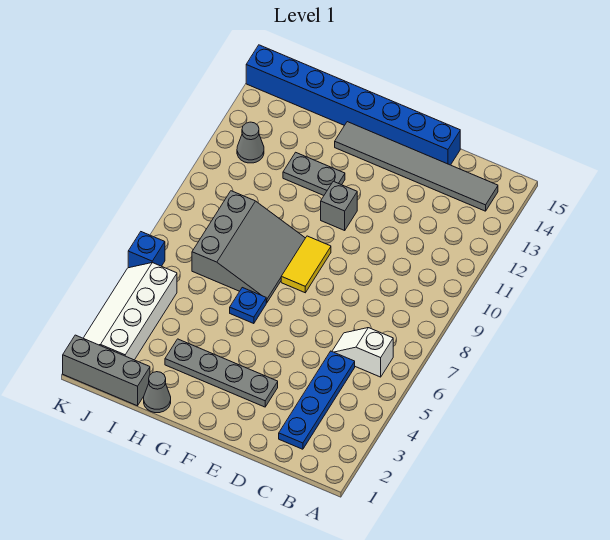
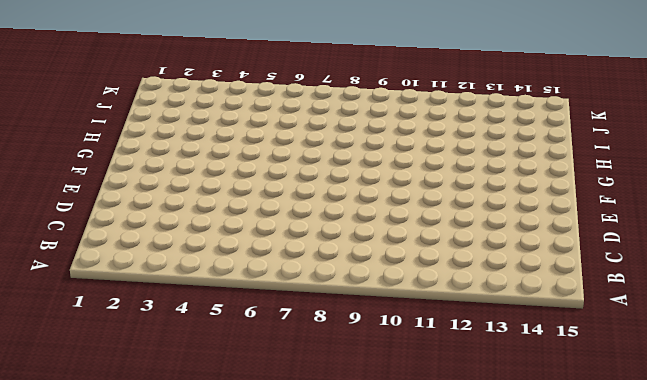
none -> white slope B6:C6 level 1 top B
none -> grey tile B14:G14 level 1
none -> blue plate C2:C5 level 1

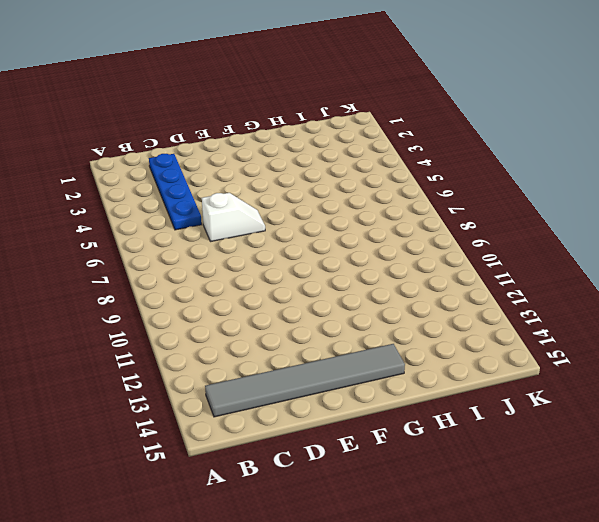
white slope D6:E6 level 1 top D -> white slope B6:C6 level 1 top B
none -> blue brick D15:K15 level 1
none -> grey plate E3:H3 level 1
none -> yellow tile F8:F9 level 1

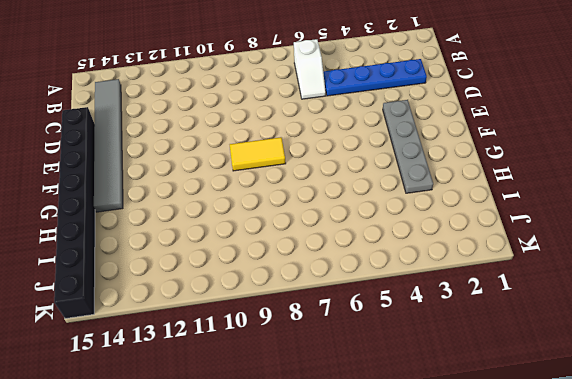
black brick D15:K15 level 1 -> blue brick D15:K15 level 1
none -> grey brick F11 level 1
none -> blue plate G6 level 1
none -> grey slope G7:I9 level 1 top I

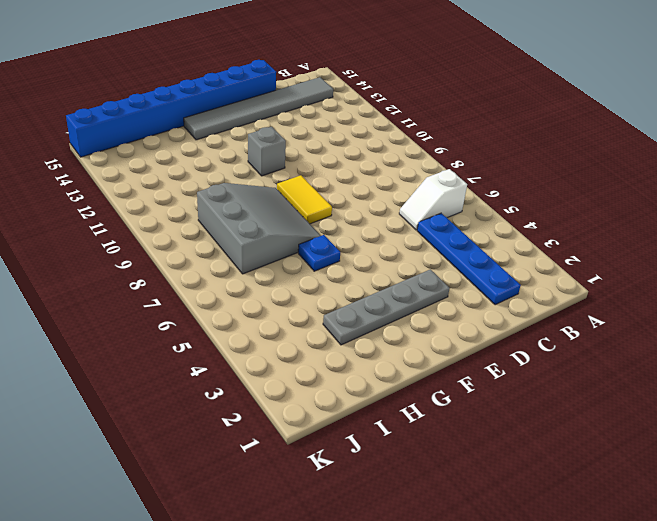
none -> grey plate G12:H12 level 1
none -> grey cone H1 level 1
none -> grey brick I1:K1 level 1

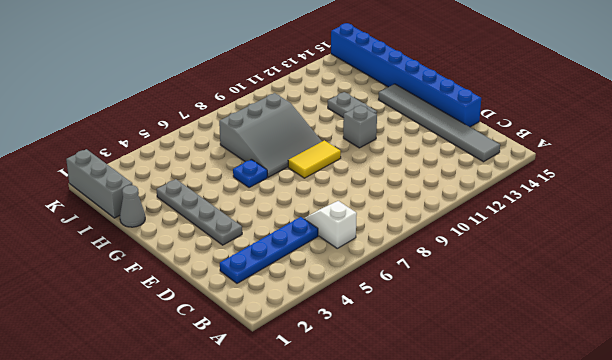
none -> white slope J2:K5 level 1 top J
none -> grey cone J12 level 1
none -> blue brick K6 level 1

